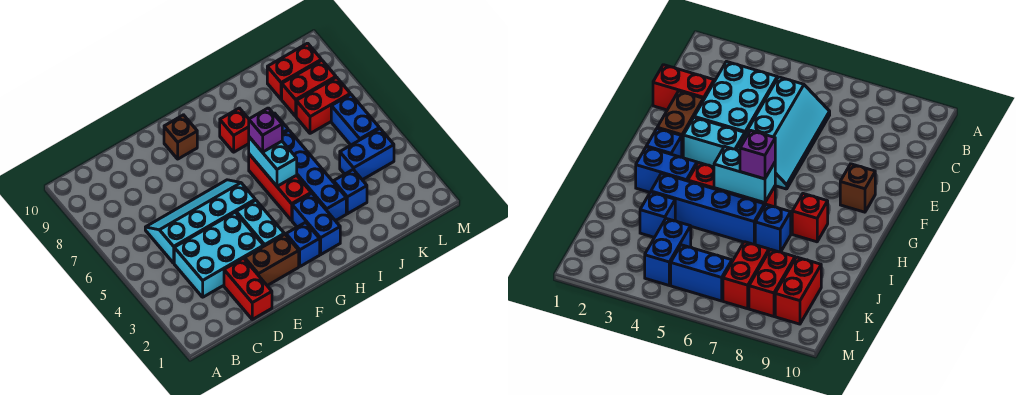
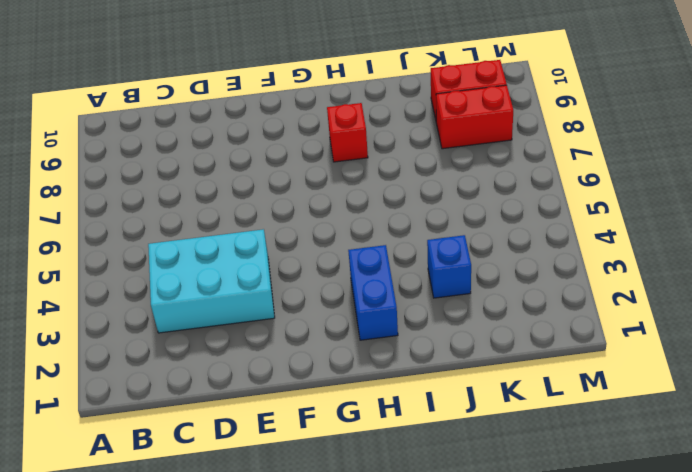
none -> cyan slope C5:F6 level 1 top 5
none -> red brick D1:D2 level 1
none -> brown brick E2:F2 level 1

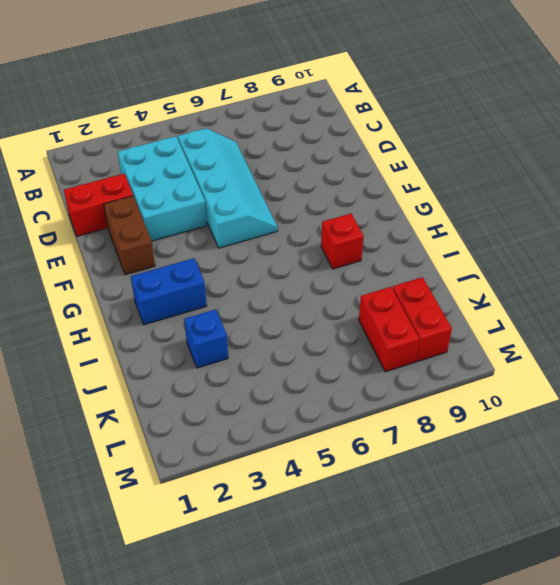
none -> cyan brick F3:F4 level 1
none -> brown brick F9 level 1
none -> blue brick G2 level 1

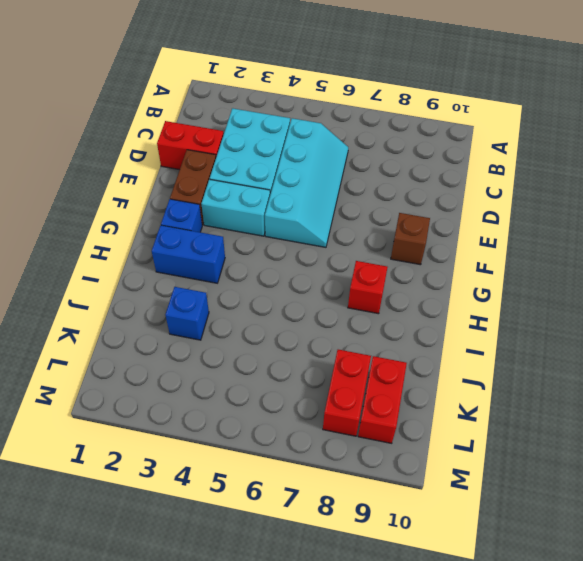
none -> red brick H4:H6 level 1
none -> blue brick I3:I6 level 1
none -> blue brick I7 level 1

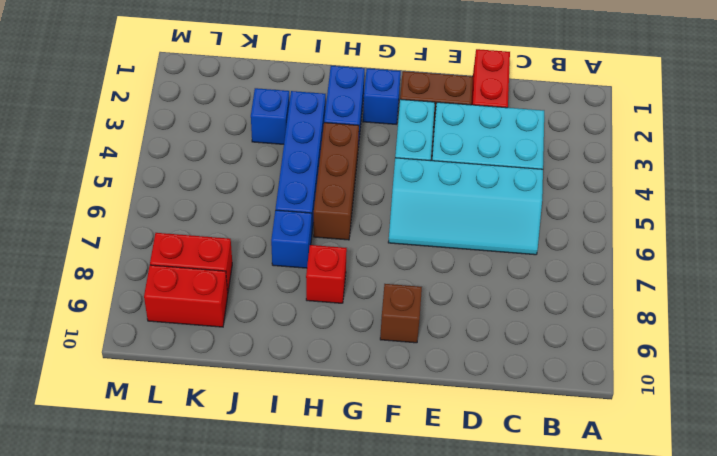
brown brick H4:H6 level 1 -> red brick H4:H6 level 1
none -> blue brick K4:L4 level 1
none -> red brick K7:L7 level 1
none -> blue brick L5:L6 level 1

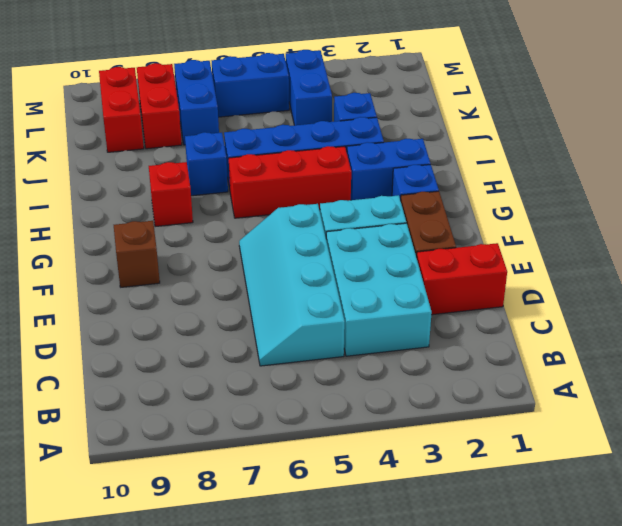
blue brick K7:L7 level 1 -> red brick K7:L7 level 1
none -> cyan brick H5:H6 level 2
none -> purple brick H6 level 3

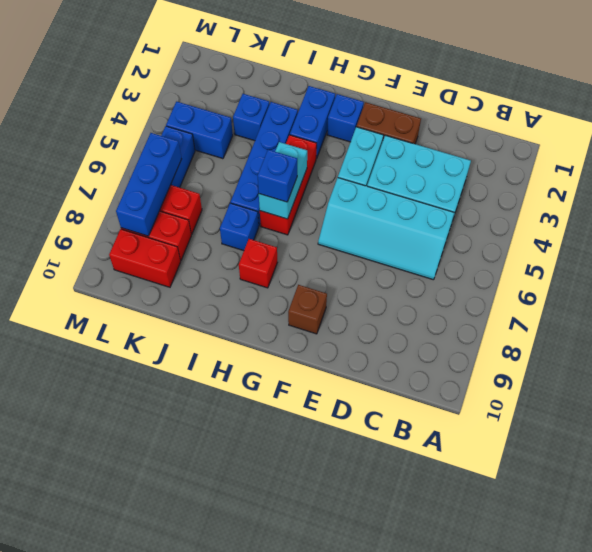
blue brick H6 level 3 -> purple brick H6 level 3
blue brick L6:L8 level 2 -> none
none -> red brick D1:D2 level 1

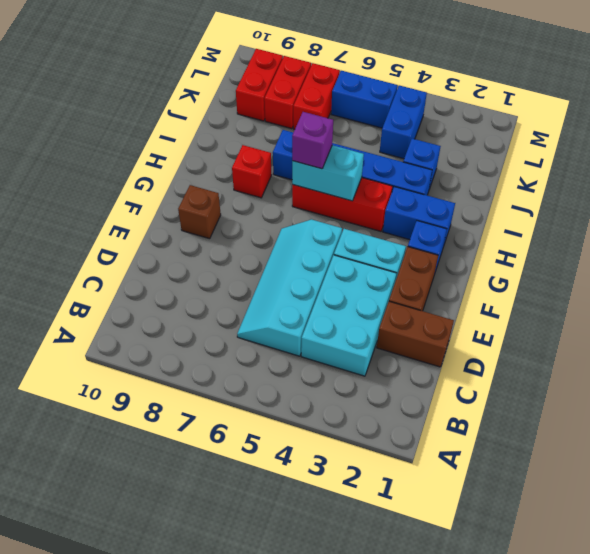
brown brick D1:D2 level 1 -> red brick D1:D2 level 1

